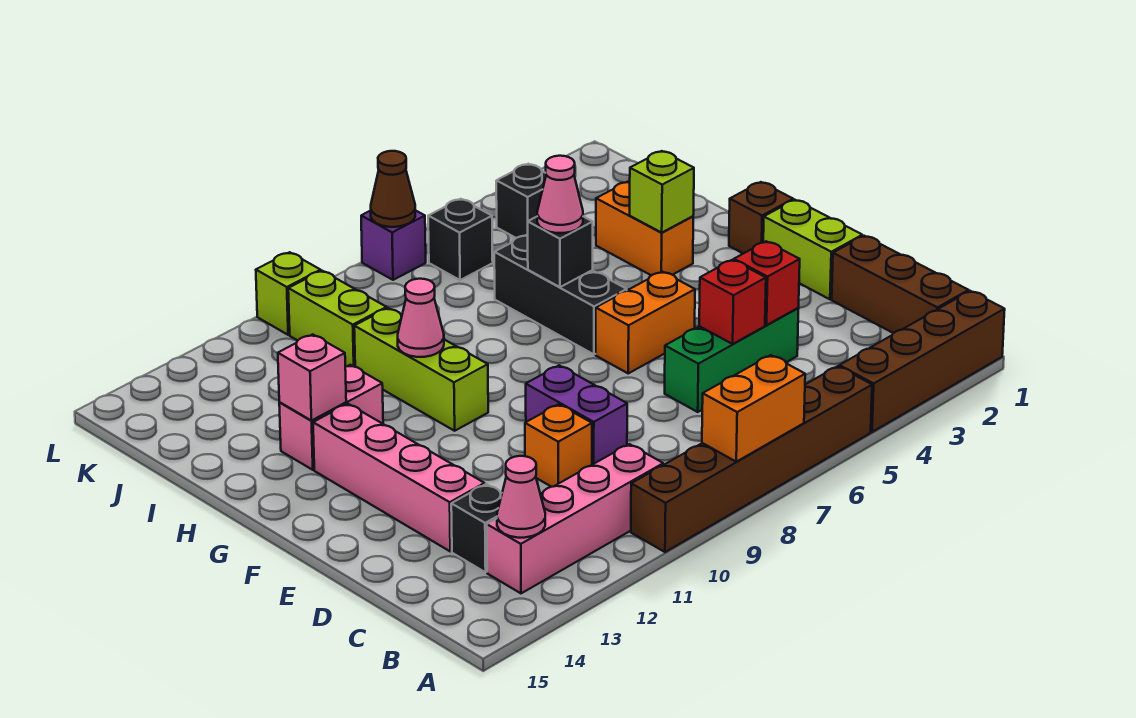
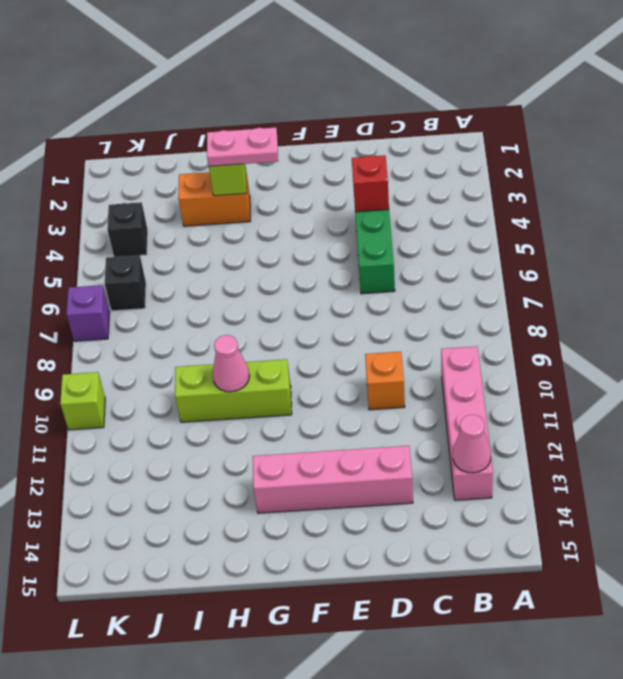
pink plate G3:H3 level 3 -> none
none -> brown brick A1:A4 level 1
none -> brown brick A5:A10 level 1
none -> brown brick B1:D1 level 1
none -> black brick C13 level 1

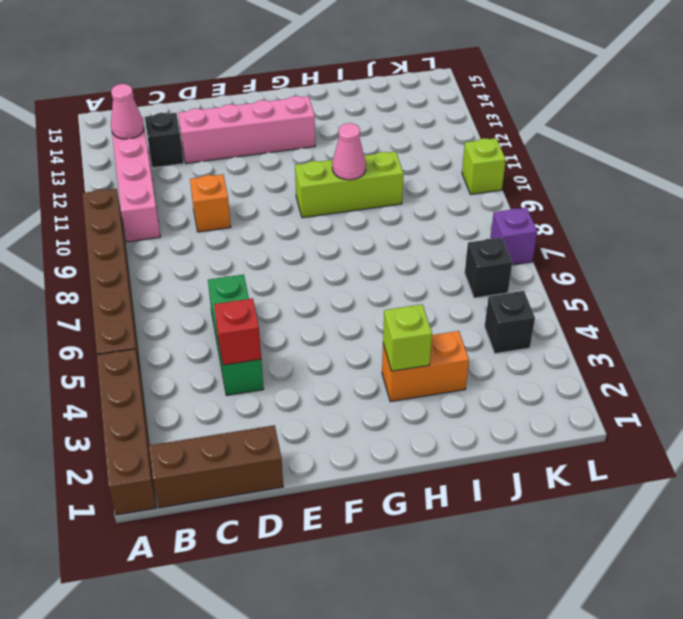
none -> purple brick D9:E9 level 1
none -> lime brick E1:F1 level 1
none -> orange brick F5:F6 level 1
none -> brown brick G1 level 1

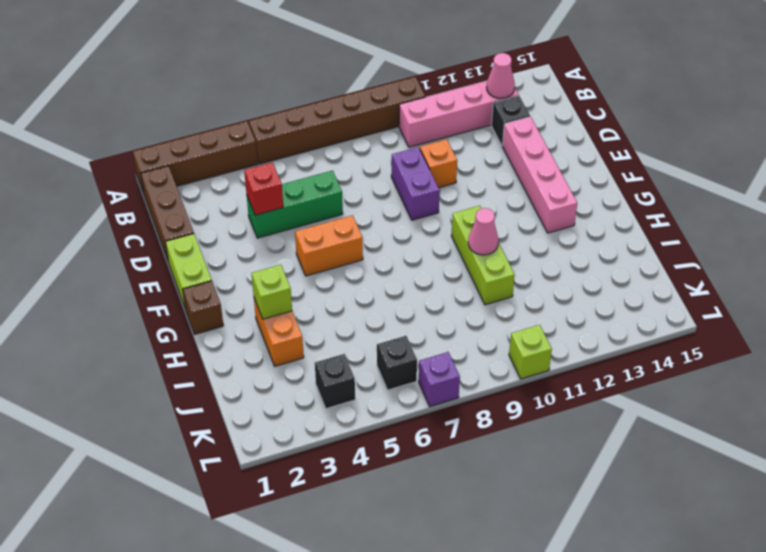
none -> black brick G6:I6 level 1
none -> pink brick H12:H13 level 1
none -> lime brick J10:K10 level 1
none -> orange brick A7:A8 level 2

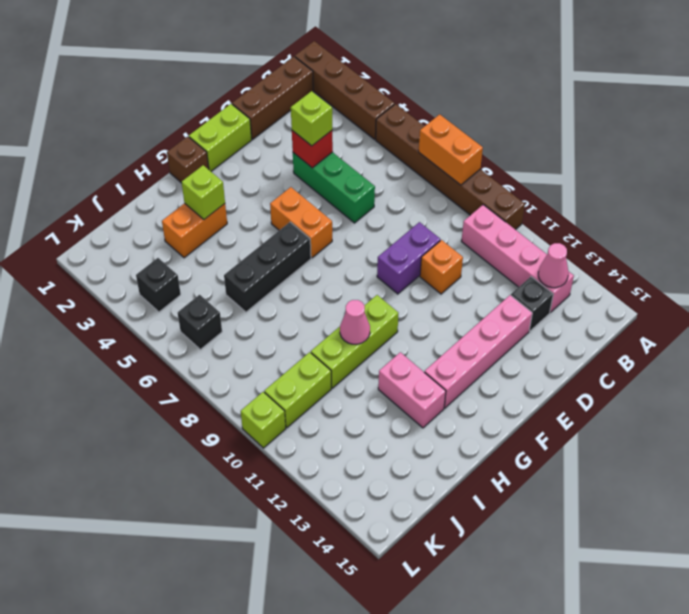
lime brick D4 level 3 -> none
none -> purple brick L7 level 1
none -> red brick D5 level 2
none -> black brick H6 level 2
none -> pink brick H13 level 2

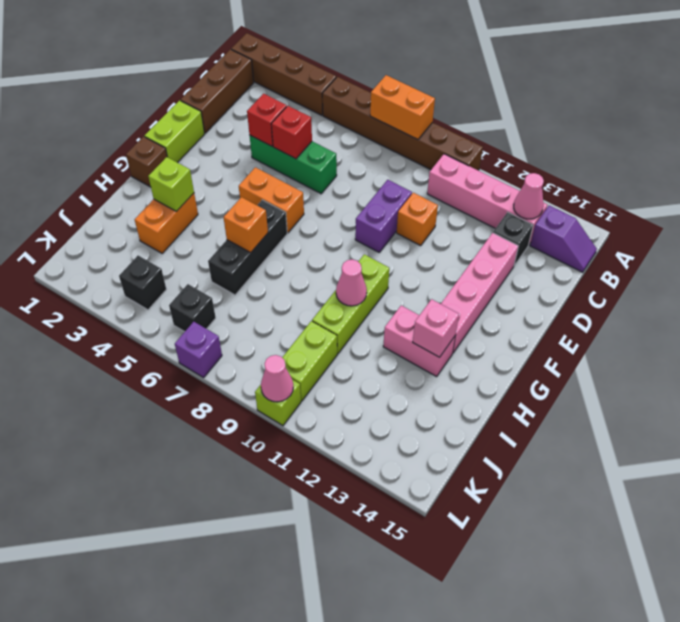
purple slope B14:B15 level 1 top 14 -> none
orange brick H6 level 2 -> black brick H6 level 2
pink cone L10 level 2 -> pink cone H6 level 3
none -> brown cone L7 level 2

